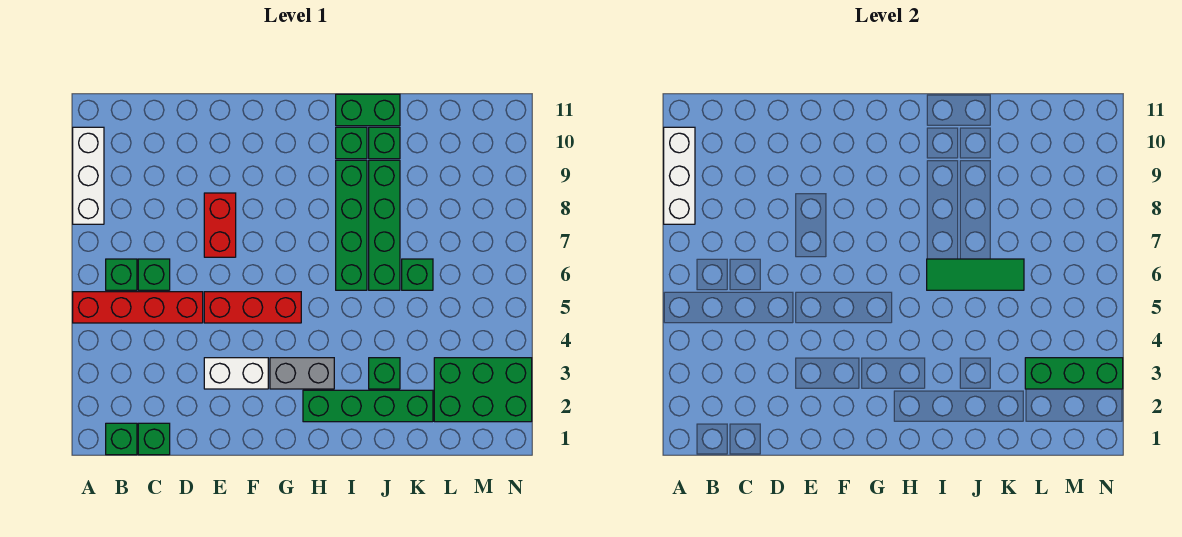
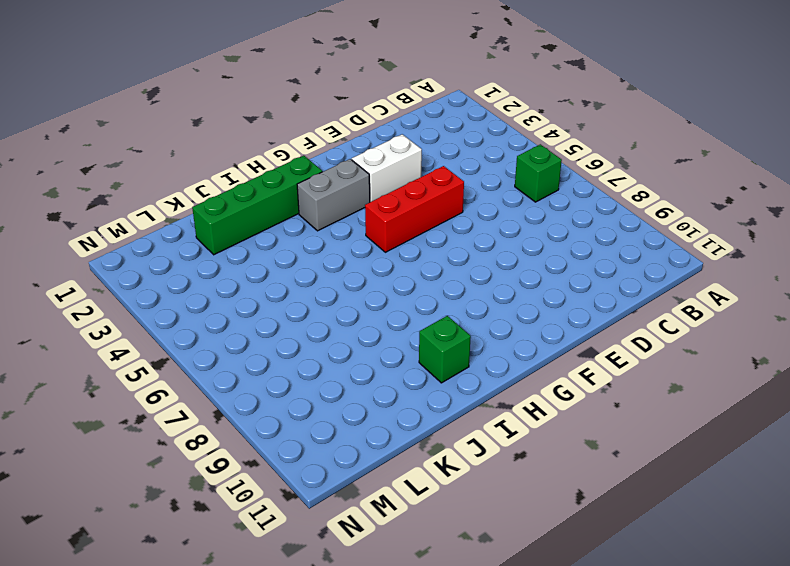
none -> red brick A5:D5 level 1
none -> white brick A8:A10 level 1
none -> green brick B1 level 1

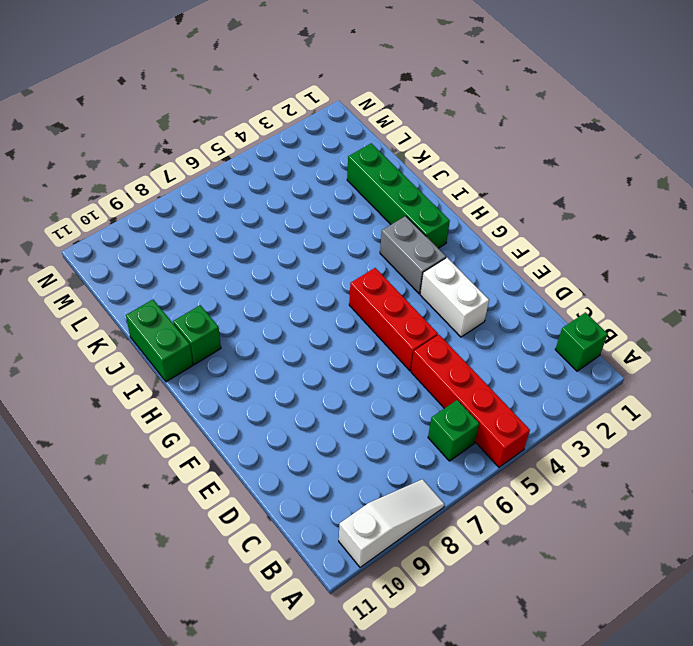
white slope A8:A10 level 1 top 10 -> white brick A8:A10 level 1
none -> green brick C1 level 1
none -> green brick C6 level 1
none -> red brick E7:E8 level 1

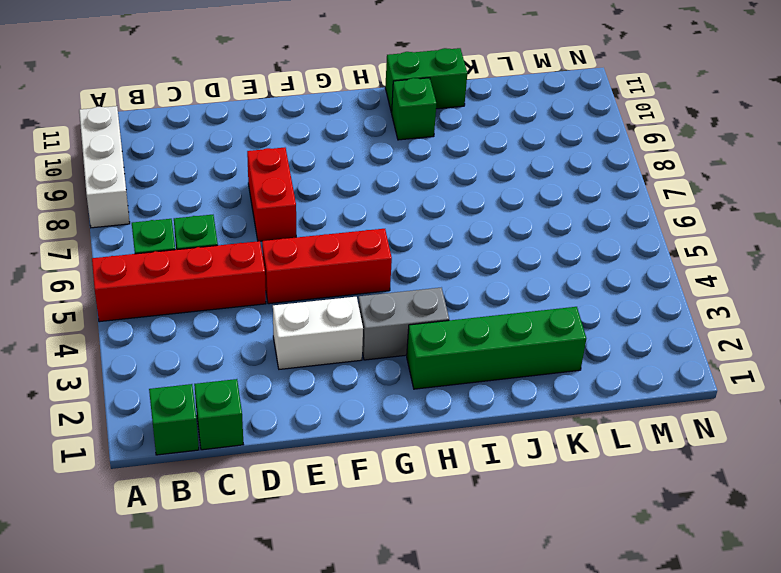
none -> green brick I6:I9 level 1
none -> green brick J3 level 1
none -> green brick J6:J9 level 1

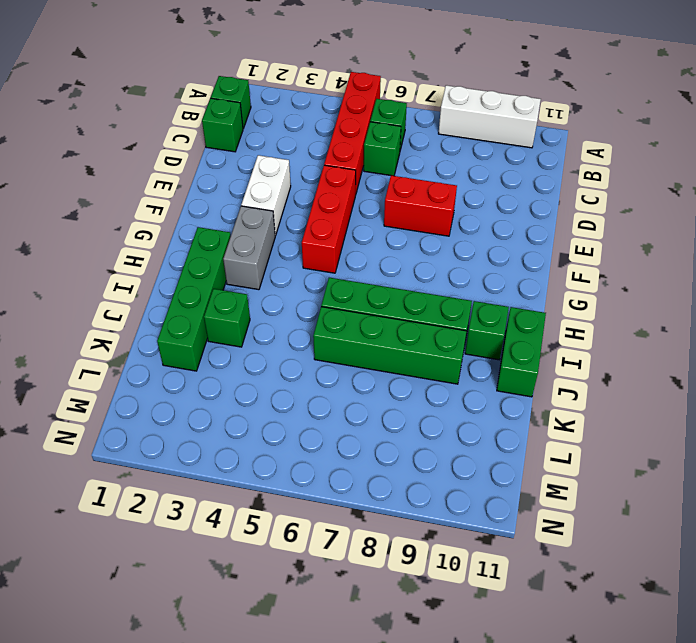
none -> green brick J10 level 1
none -> green brick K6 level 1
none -> green brick L2:N3 level 1

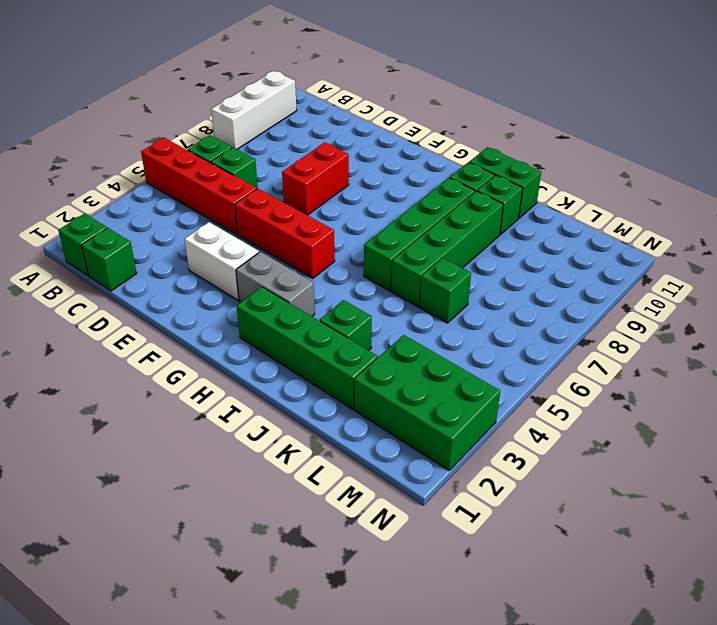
none -> white brick A8:A10 level 2
none -> green tile I6:K6 level 2
none -> green brick L3:N3 level 2

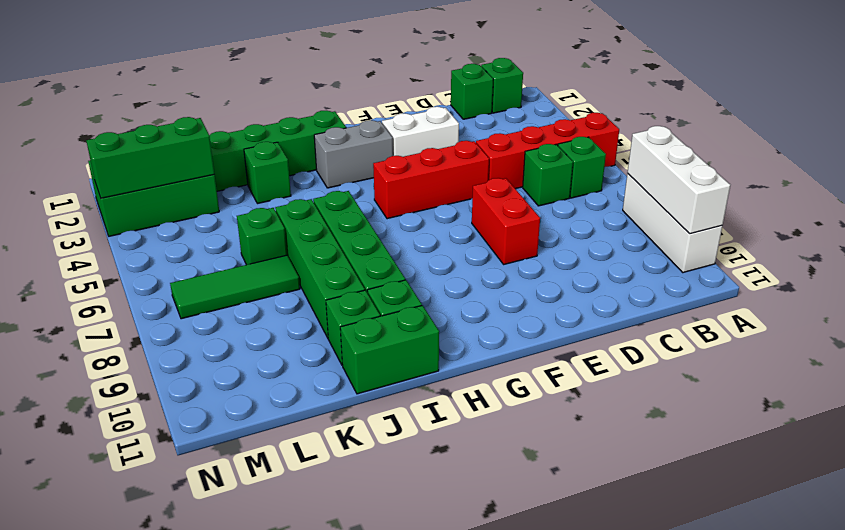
green tile K7:M7 level 1 -> green tile I6:K6 level 2

